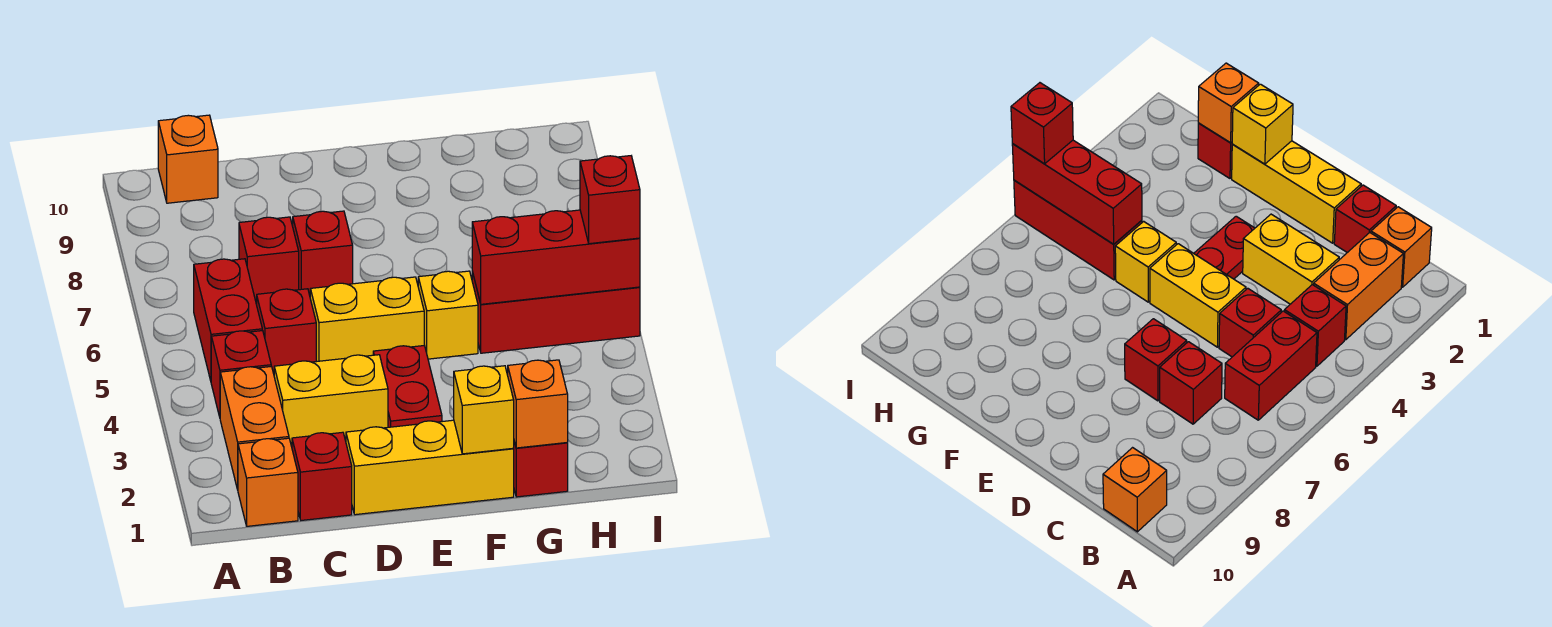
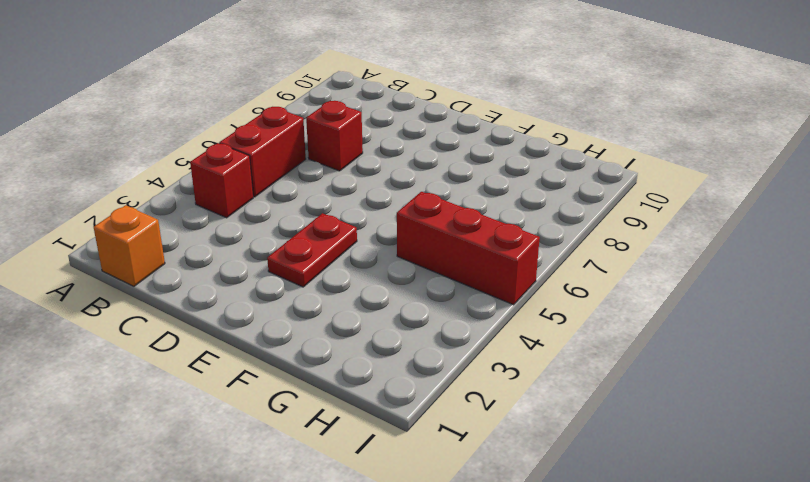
none -> orange brick B2:B3 level 1
none -> orange brick B10 level 1
none -> red brick C1 level 1

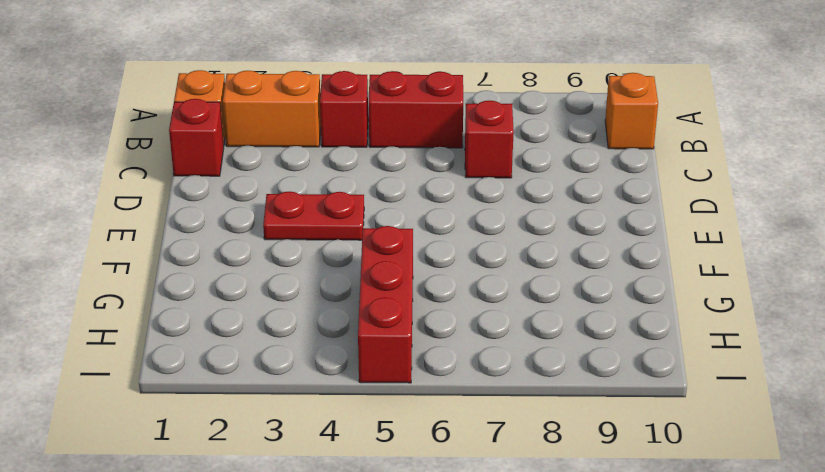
none -> yellow brick C3:D3 level 1
none -> red brick C5 level 1
none -> yellow brick D1:F1 level 1

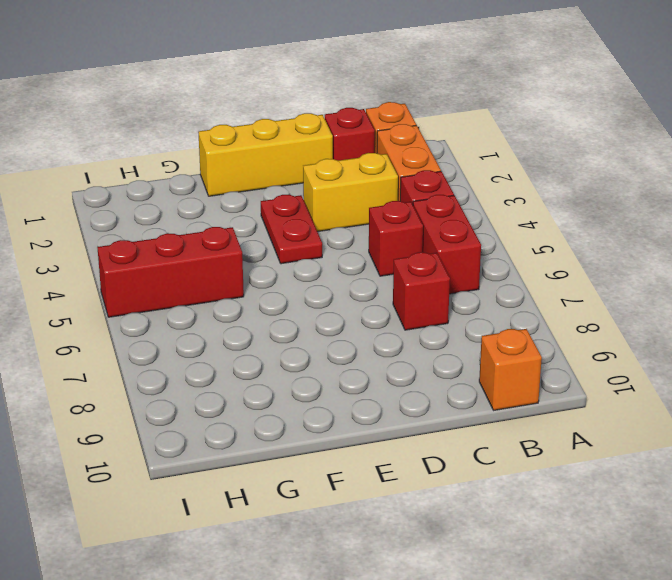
none -> yellow brick D5:E5 level 1
none -> red brick D7 level 1
none -> yellow brick F5 level 1

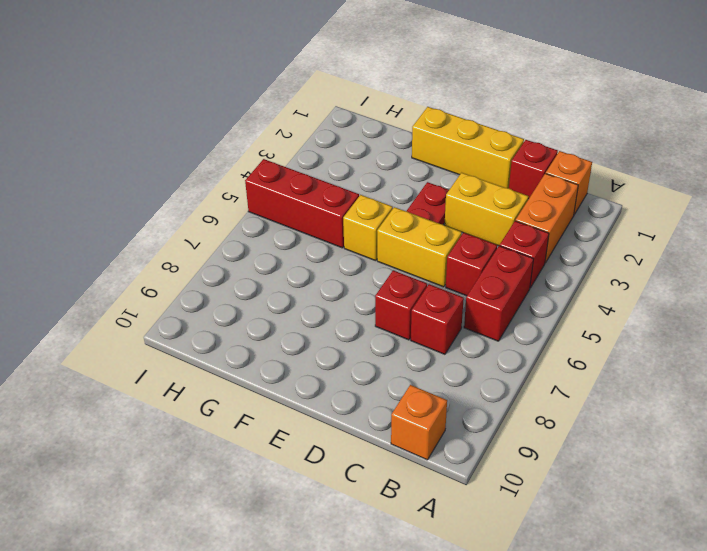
none -> red brick G1 level 1
none -> yellow brick F1 level 2
none -> orange brick G1 level 2

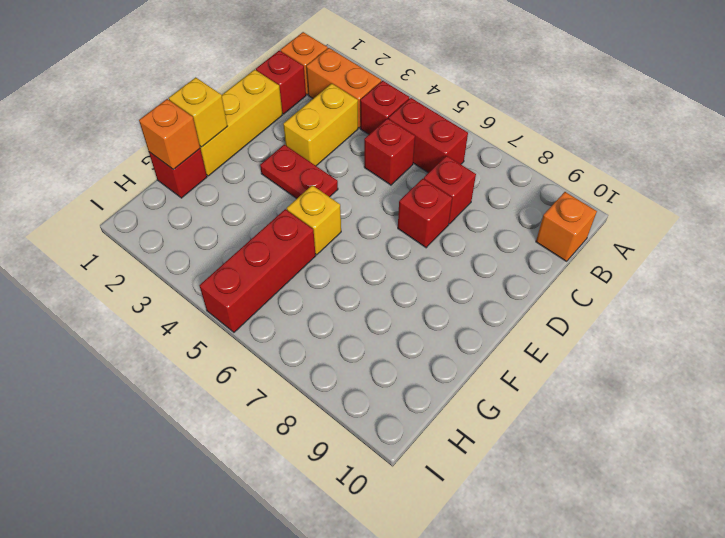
none -> yellow brick D5:E5 level 1
none -> red brick G5:I5 level 2
none -> red brick I5 level 3

